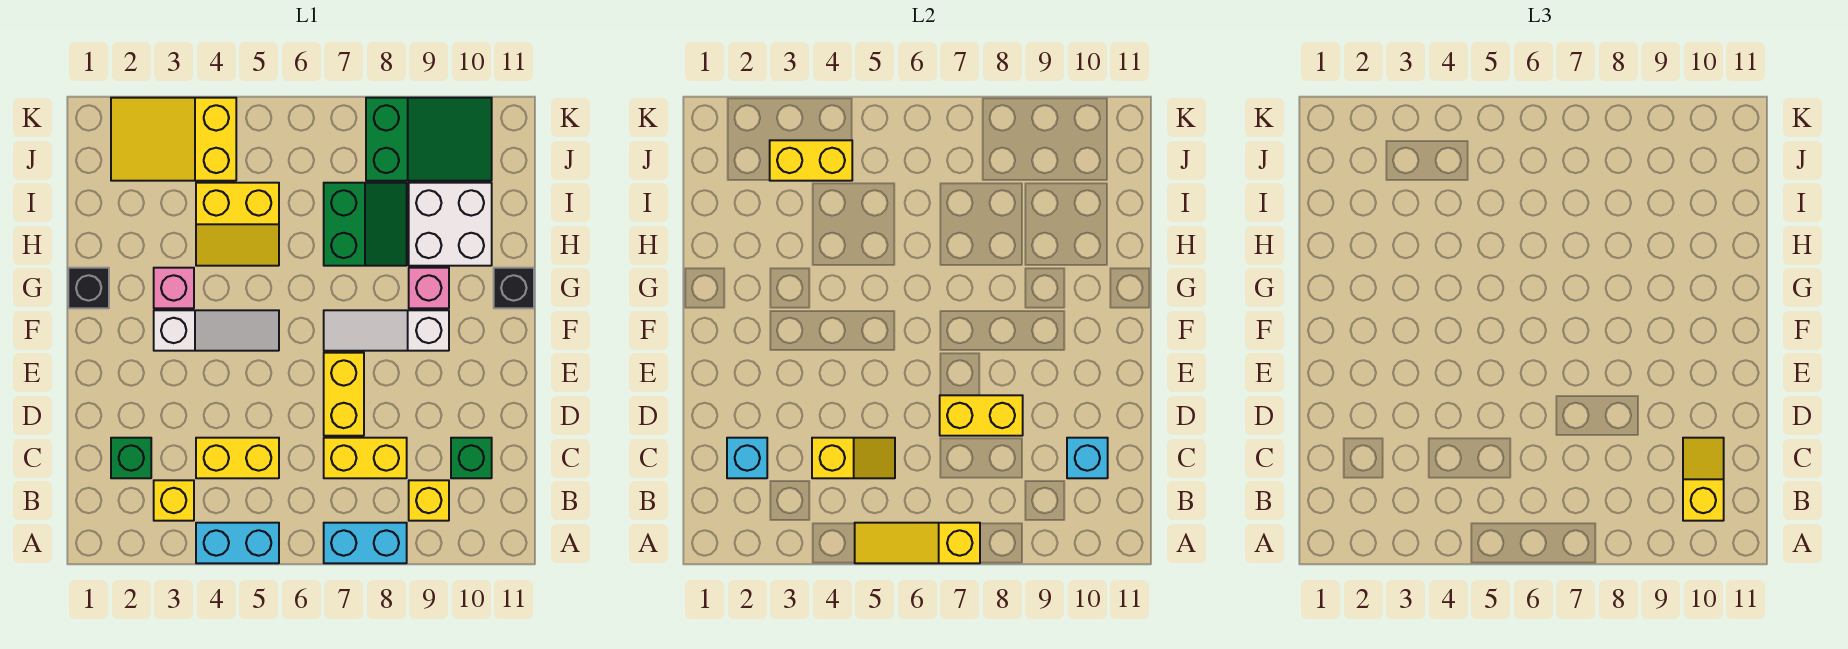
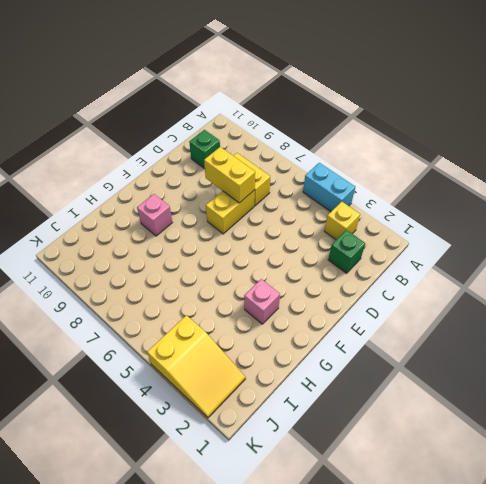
none -> cyan brick A7:A8 level 1
none -> yellow brick B9 level 1
none -> yellow brick C4:C5 level 1

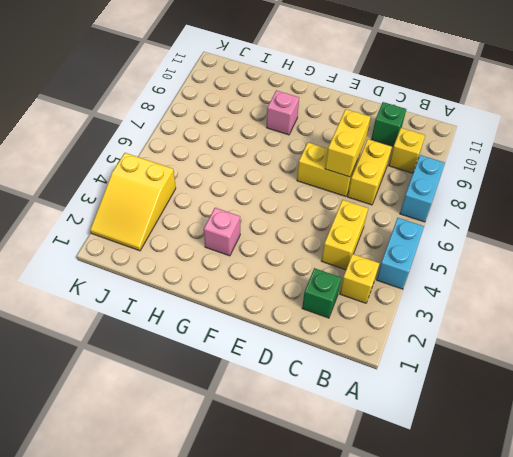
none -> white slope F3:F5 level 1 top 3
none -> white slope F7:F9 level 1 top 9
none -> black brick G1 level 1

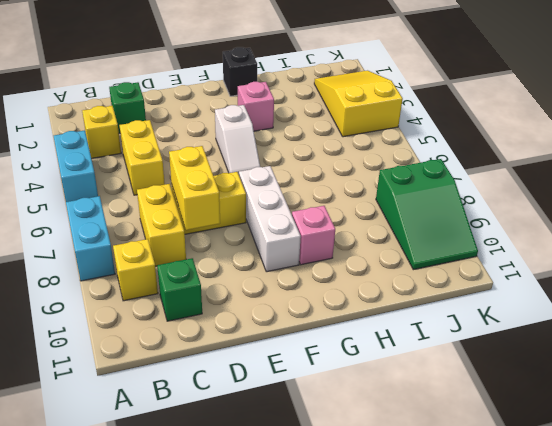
white slope F4:F5 level 1 top 4 -> white slope F3:F5 level 1 top 3
white brick F7:F9 level 1 -> white slope F7:F9 level 1 top 9
none -> black brick G11 level 1
none -> yellow slope H4:I5 level 1 top I
none -> green slope H7:I8 level 1 top 7

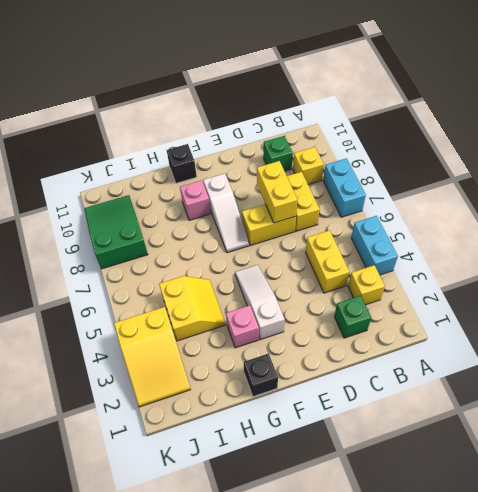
none -> green slope H7:I8 level 1 top 7
none -> white brick H9:I10 level 1
none -> yellow slope A5:A7 level 2 top 7

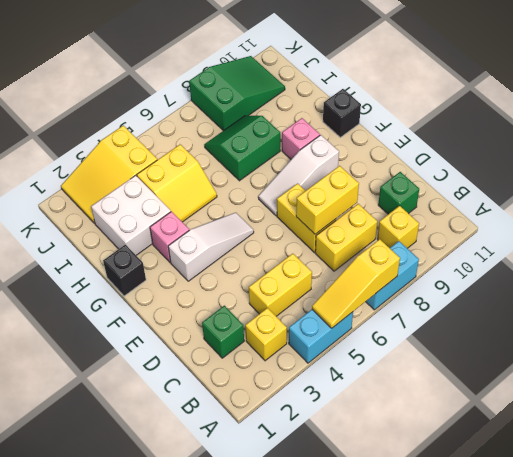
white brick H2:I3 level 1 -> white brick H9:I10 level 1
green slope H7:I8 level 1 top H -> green slope H7:I8 level 1 top 7
none -> cyan brick C2 level 2
none -> yellow slope C4:C5 level 2 top 4
none -> cyan brick C10 level 2

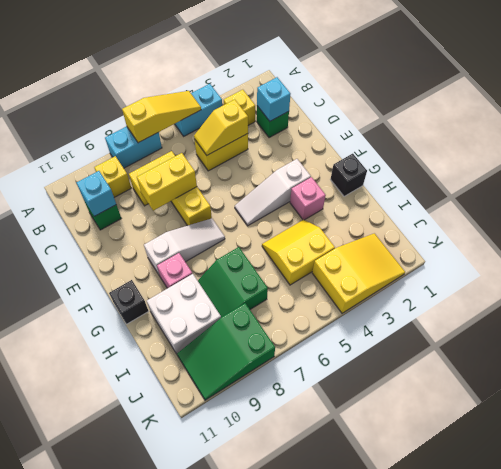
none -> yellow brick J3:J4 level 2
none -> yellow slope B10:C10 level 3 top B

